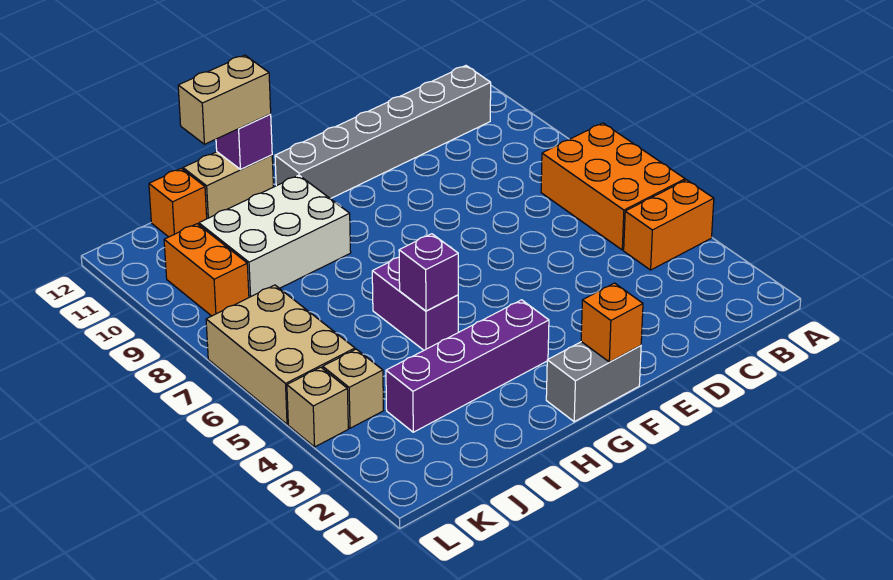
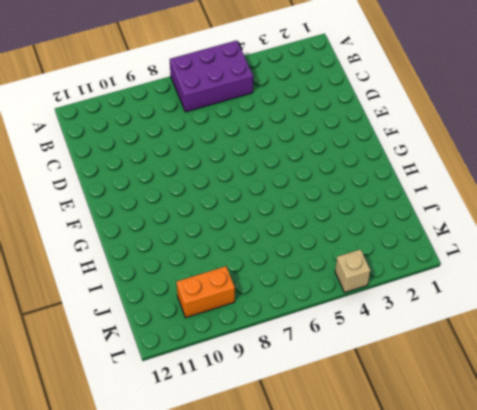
purple brick A5:B7 level 1 -> orange brick A5:B7 level 1
none -> orange brick A4:B4 level 1
none -> grey brick B11:G11 level 1
none -> grey brick F1:G1 level 1

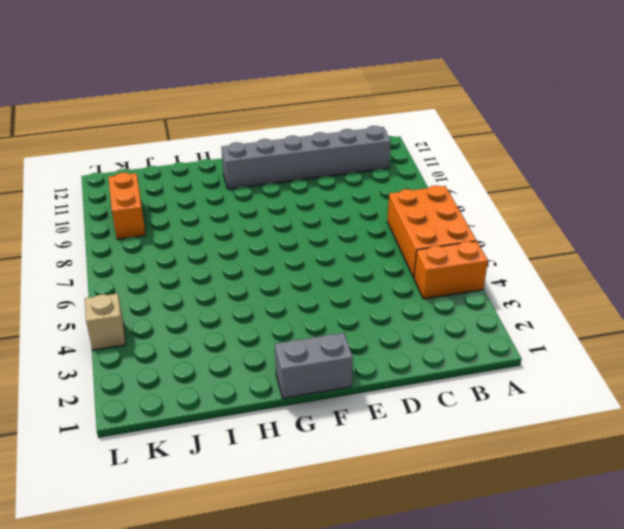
none -> purple brick G3:J3 level 1
none -> purple brick H5:H6 level 1
none -> white brick H9:J10 level 1

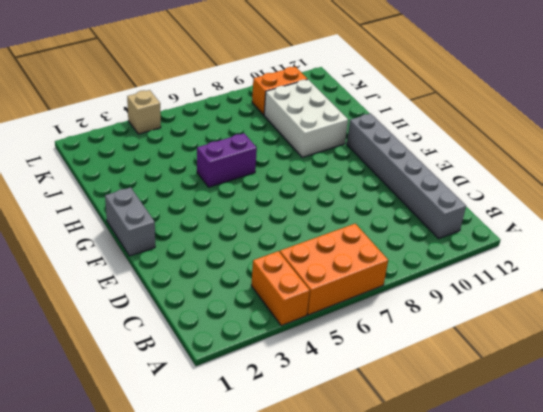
none -> purple brick G3:J3 level 1
none -> tan brick H12:I12 level 1
none -> orange brick J12 level 1

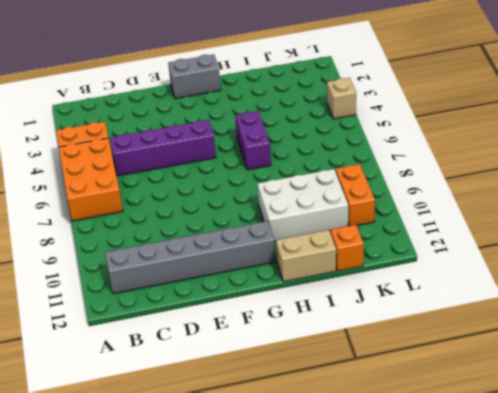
purple brick C5:F5 level 1 -> purple brick G3:J3 level 1
none -> tan brick K4 level 1
none -> tan brick K5:L7 level 1
none -> orange brick F1 level 2

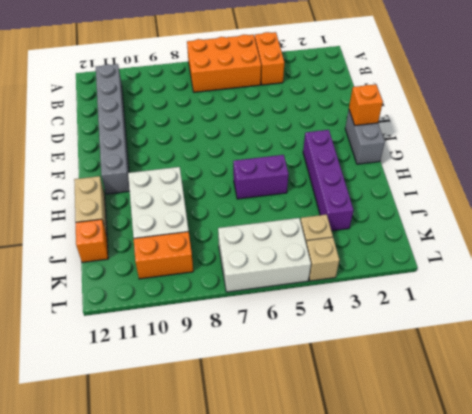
white brick K5:L7 level 1 -> tan brick K5:L7 level 1
none -> purple brick H5 level 2
none -> purple brick H12 level 2
none -> tan brick H12:I12 level 3

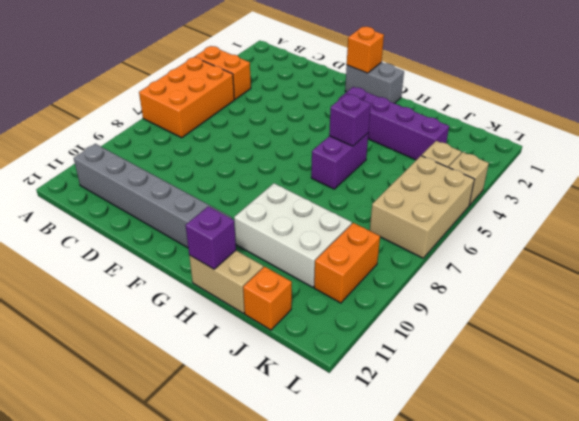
none -> tan brick H12:I12 level 3

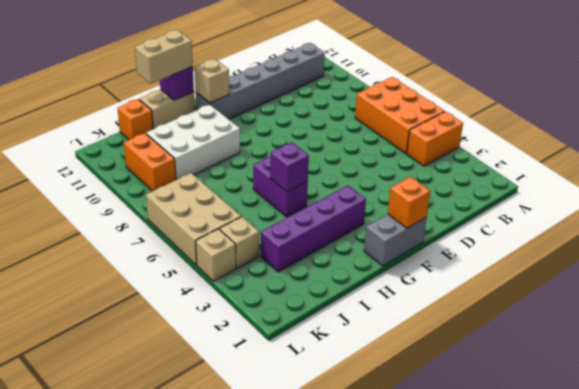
tan brick G11 level 2 -> none

